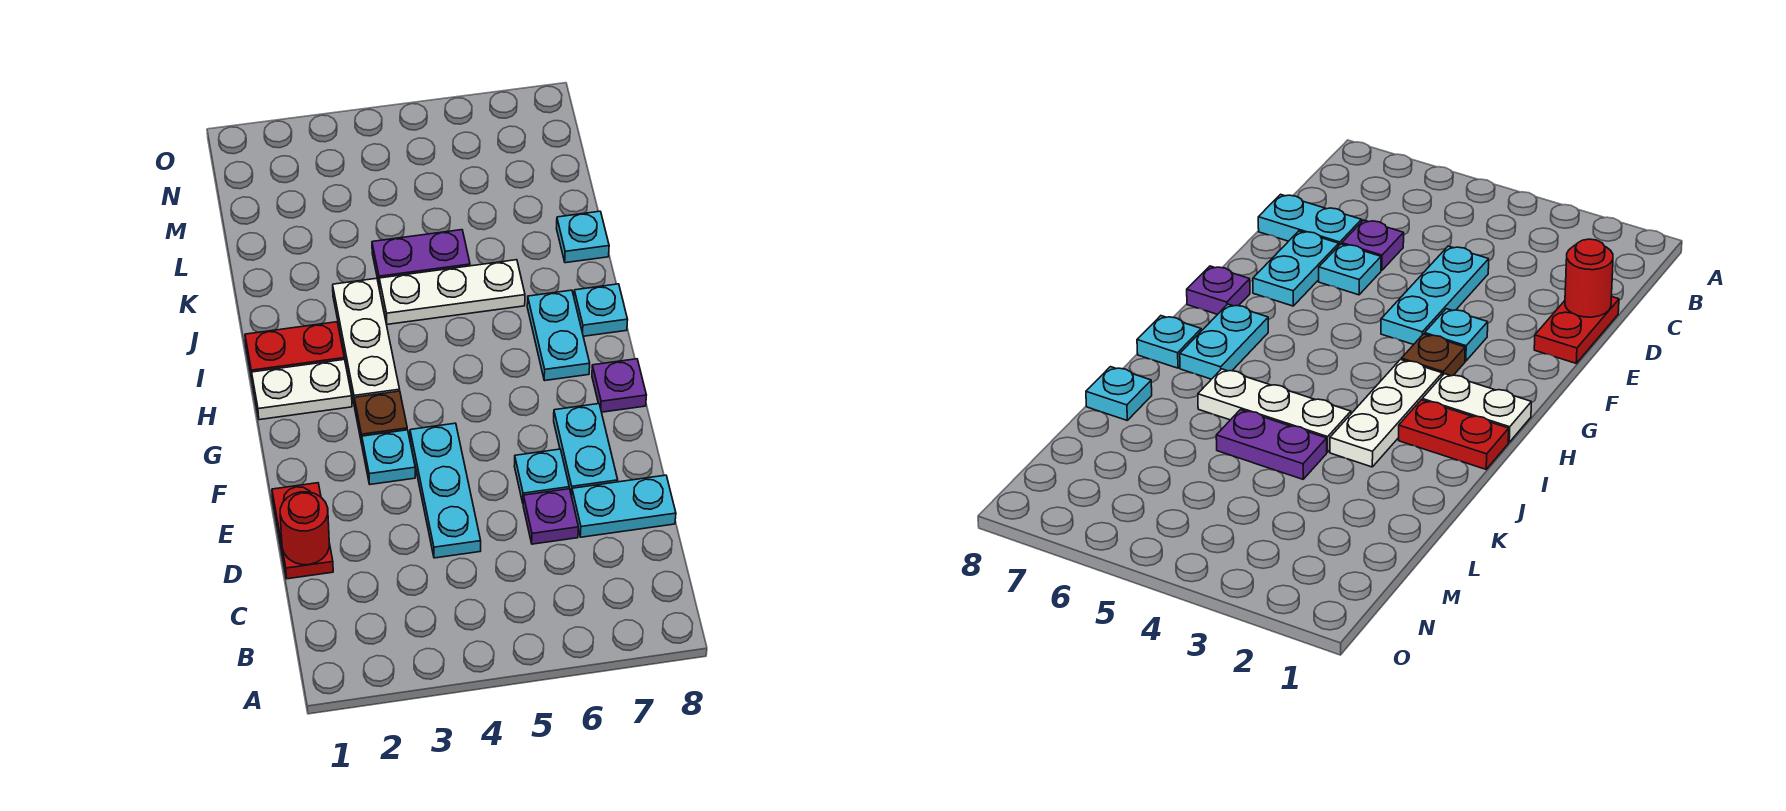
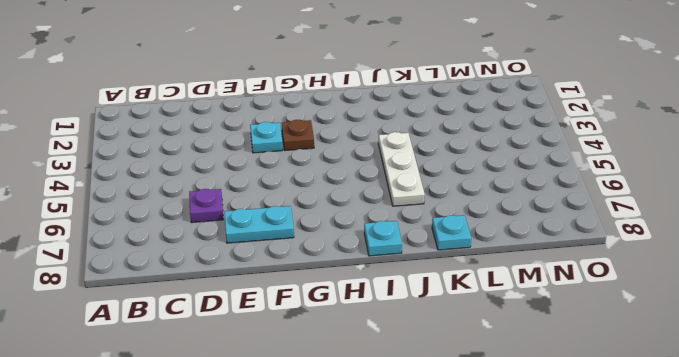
none -> red plate D1:E1 level 1
none -> cyan plate D4:F4 level 1
none -> cyan plate D7:D8 level 1

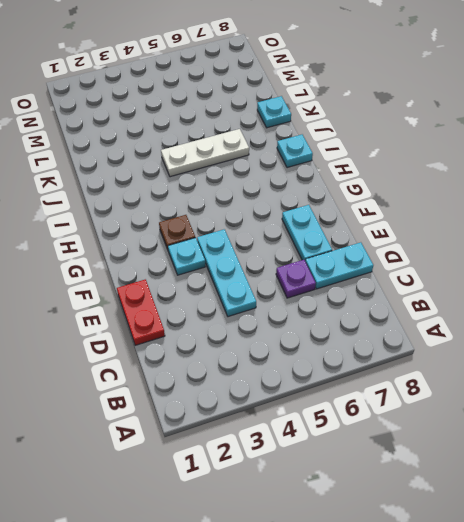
none -> cyan plate E6 level 1
none -> purple plate G8 level 1
none -> white plate H1:H2 level 1

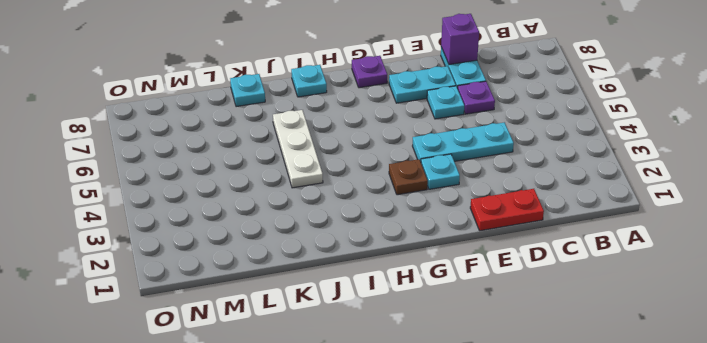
purple brick D8 level 2 -> none
none -> white plate H1:H2 level 1
none -> white plate H3:J3 level 1
none -> cyan plate H7:I7 level 1

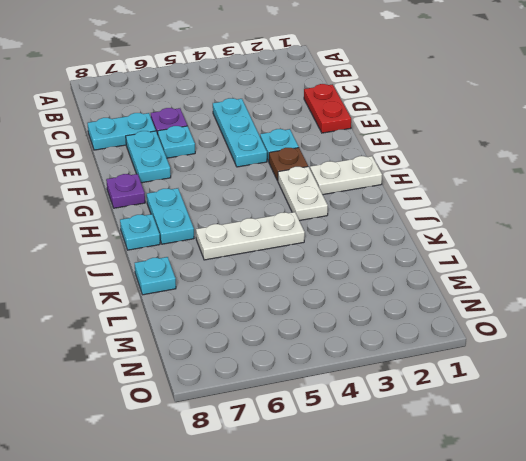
white plate H3:I3 level 1 -> white plate H3:J3 level 1
none -> red plate I1:I2 level 1
none -> purple plate K4:K5 level 1
none -> red round brick D1 level 2

